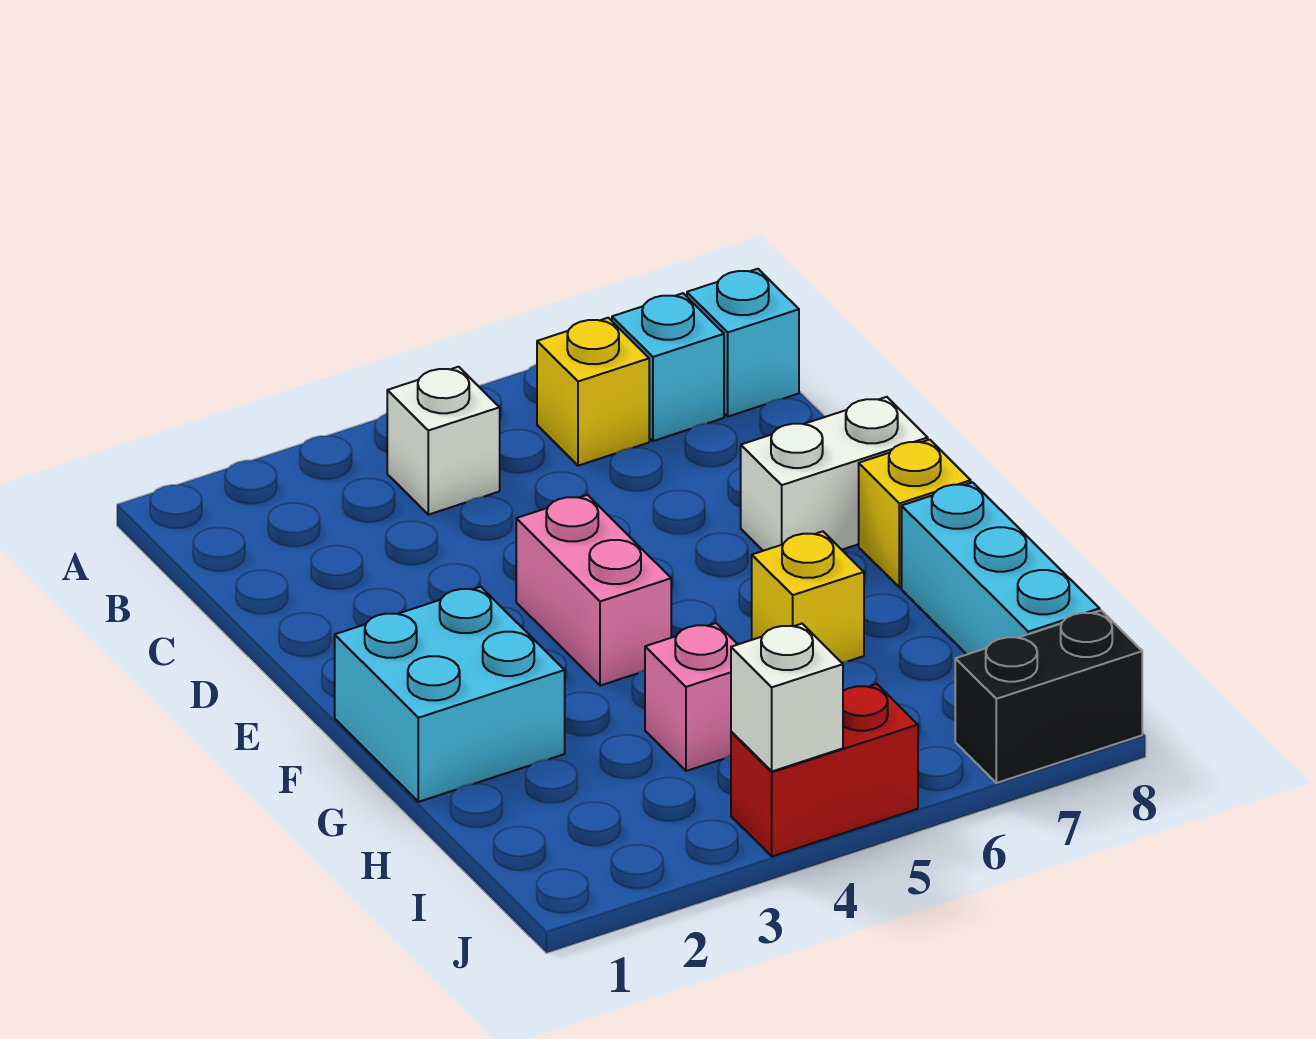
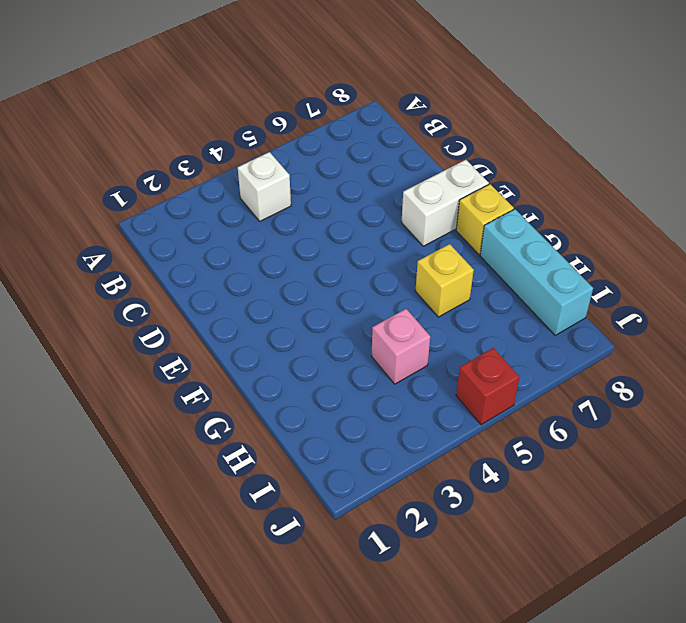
red brick J5 level 1 -> red brick J4:J5 level 1
none -> yellow brick B6 level 1
none -> cyan brick B7 level 1
none -> cyan brick B8 level 1

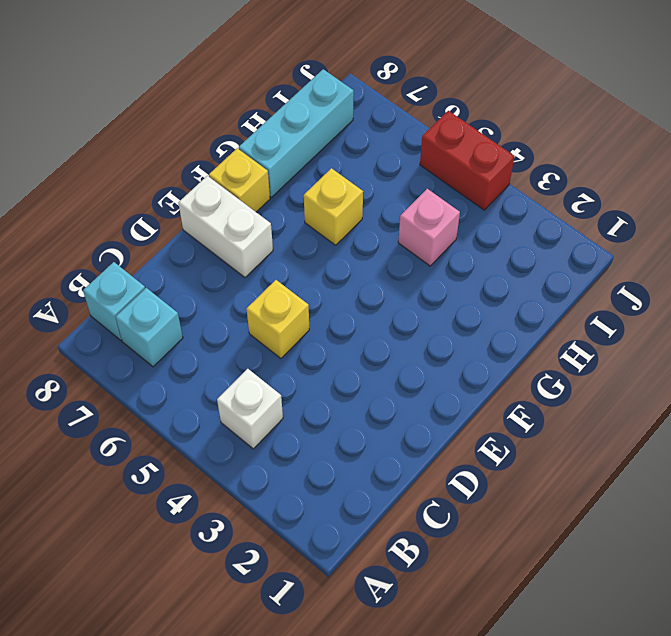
yellow brick D5 level 1 -> yellow brick B6 level 1
none -> pink brick E4:F4 level 1
none -> cyan brick F1:G2 level 1
none -> black brick J7:J8 level 1

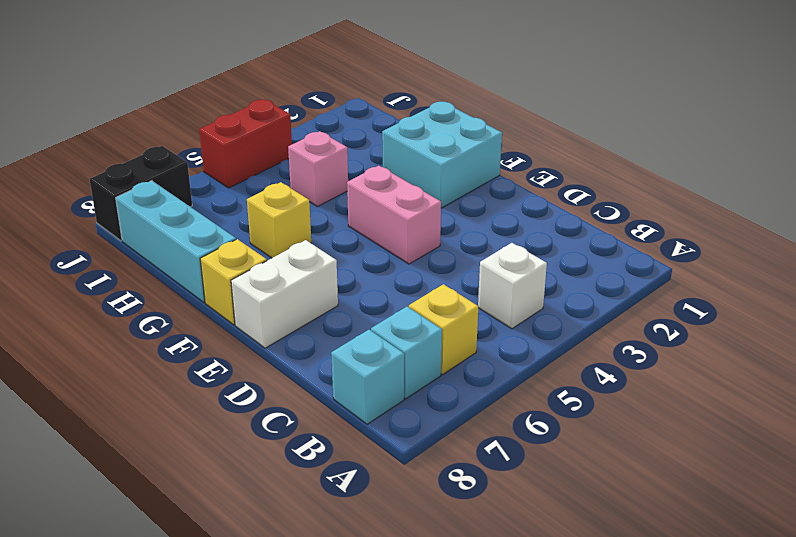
none -> white brick J4 level 2

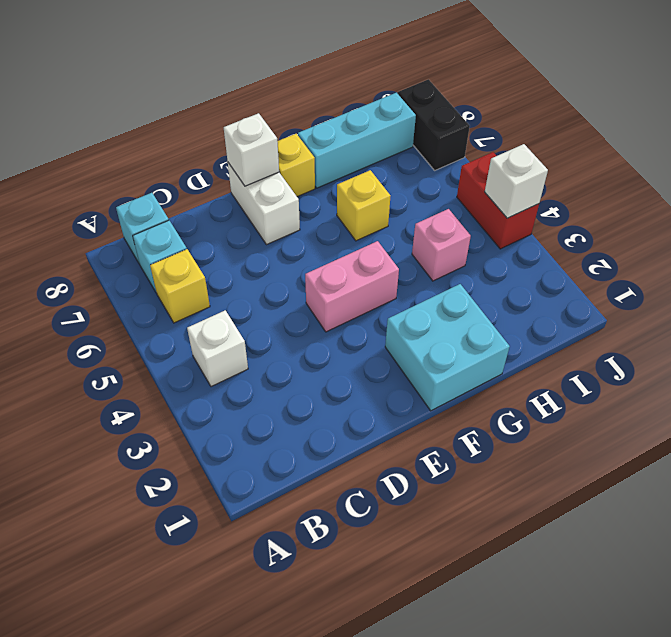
white brick E8 level 2 -> none

